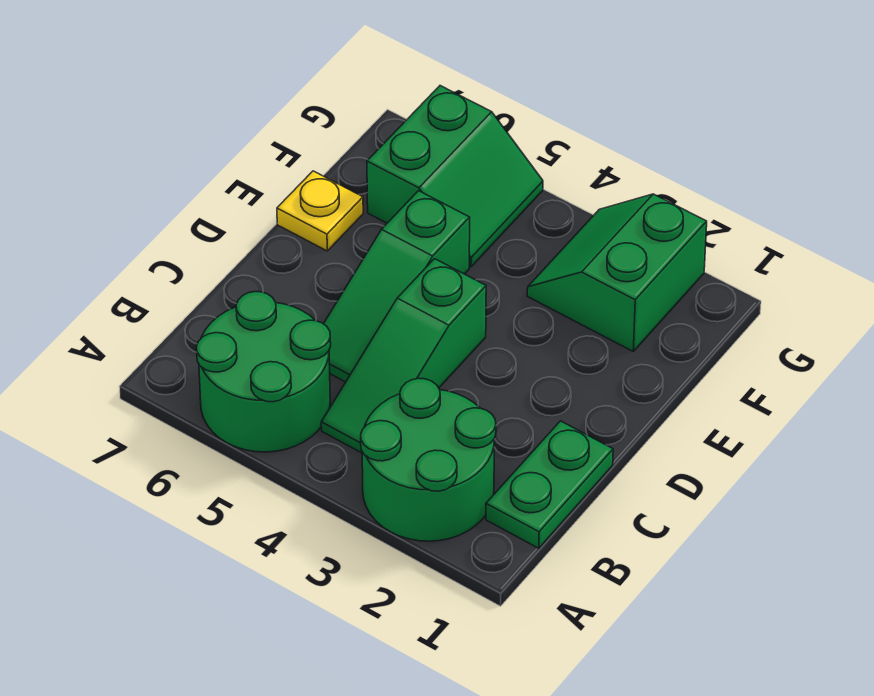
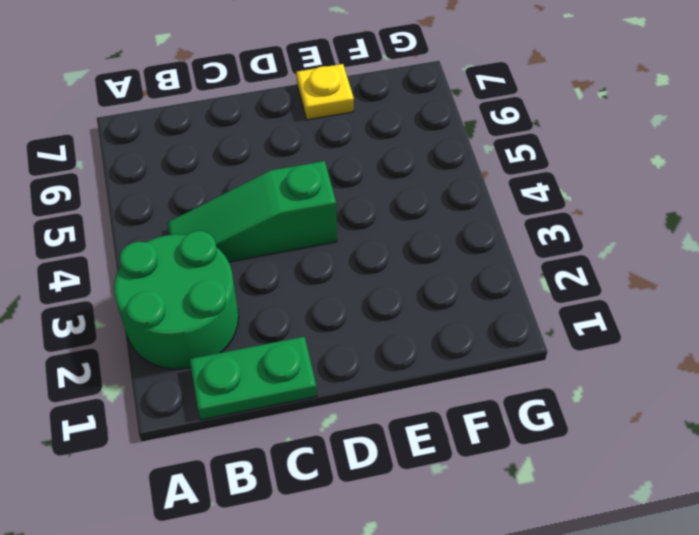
none -> green round brick A5:B6 level 1
none -> green slope C5:E5 level 1 top E

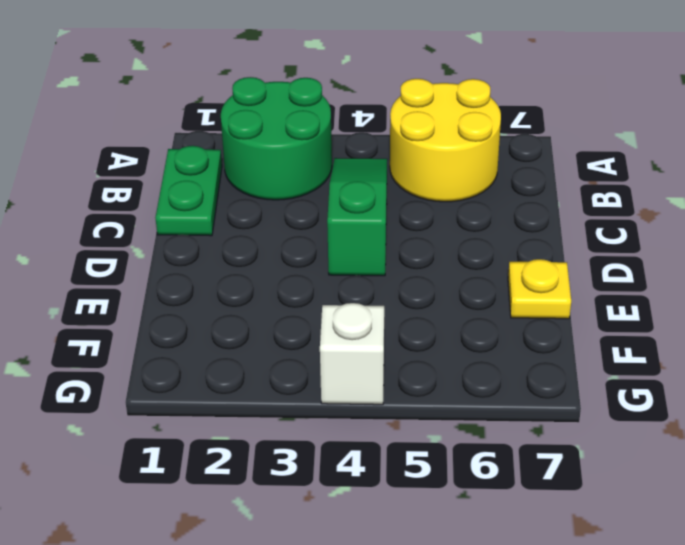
yellow round brick A5:B6 level 1 -> green round brick A5:B6 level 1
white brick G4 level 1 -> none
none -> green slope C5:E5 level 1 top E
none -> green slope F2:G3 level 1 top 2

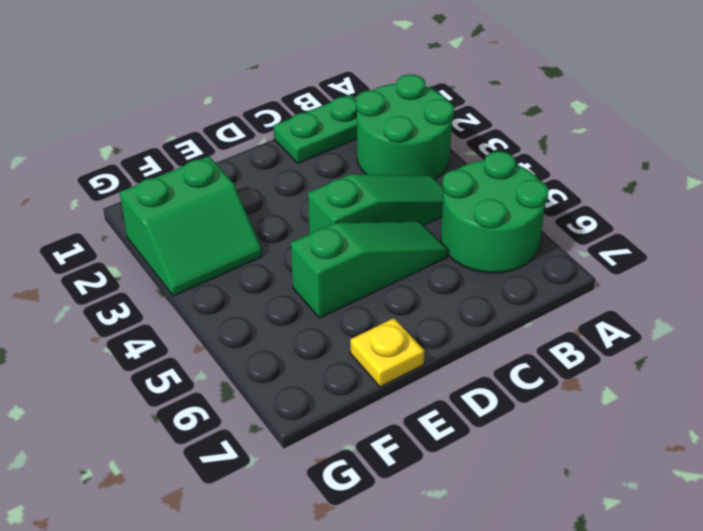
none -> green slope F5:G6 level 1 top 6

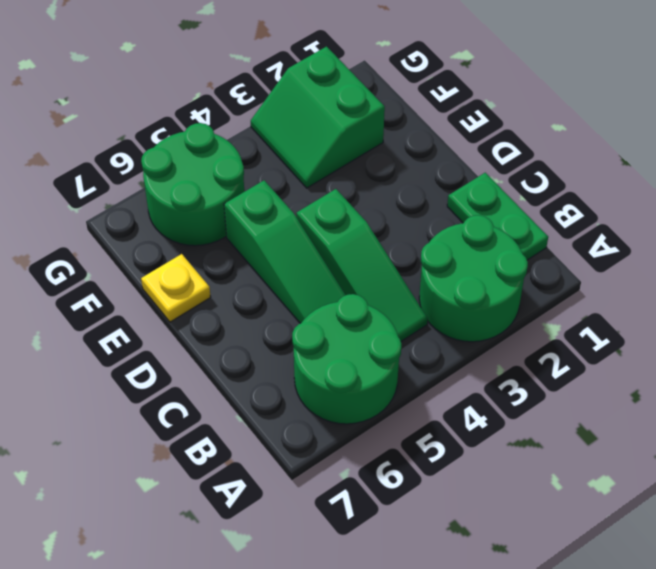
green round brick F5:G6 level 1 -> green slope F5:G6 level 1 top 6

